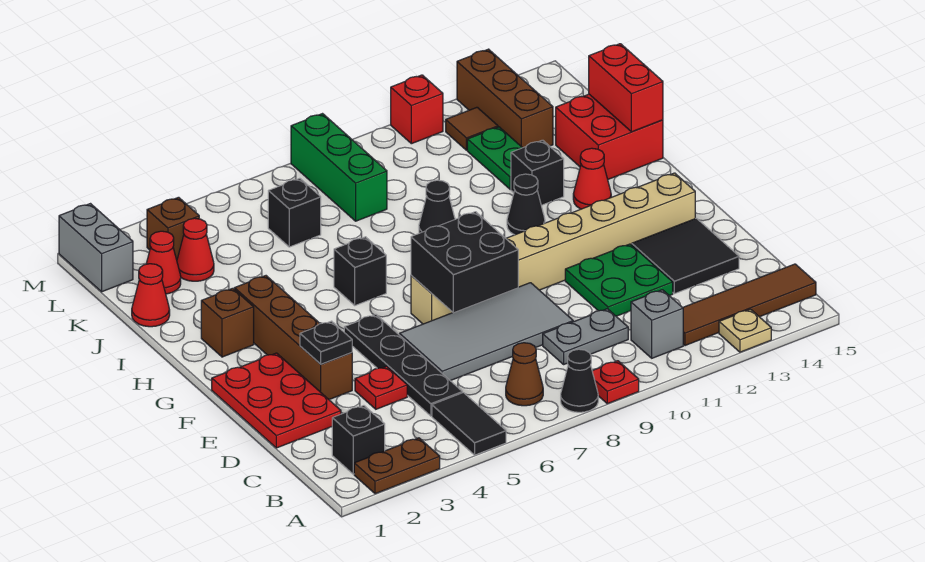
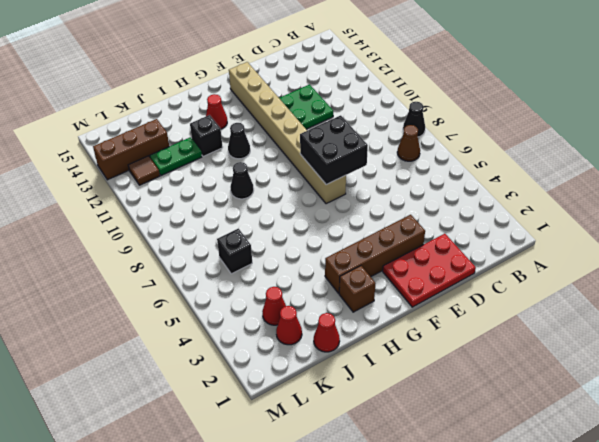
none -> brown plate A2:A3 level 1
none -> black tile A5:B5 level 1
none -> red plate A9 level 1
none -> tan plate A13 level 1

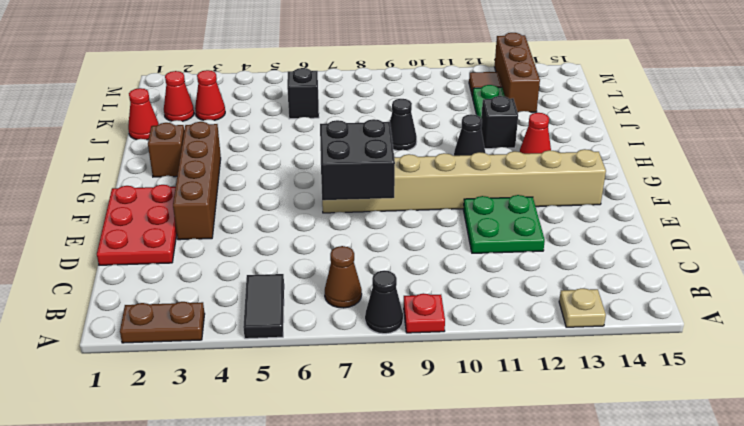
none -> black brick B2 level 1
none -> grey brick B11 level 1
none -> brown tile B12:B15 level 1
none -> black plate C5:F5 level 1

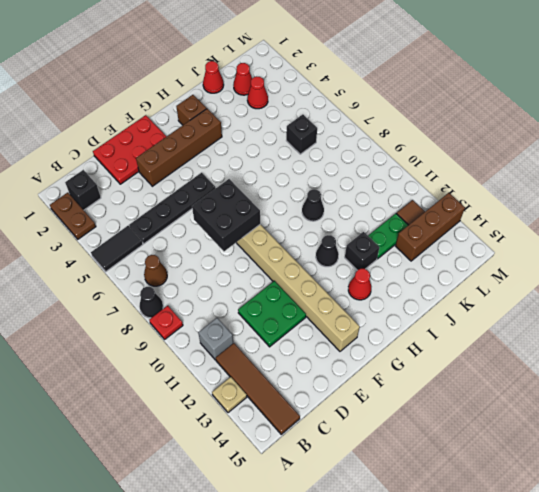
none -> grey plate C9:C10 level 1
none -> red plate D4 level 1
none -> grey tile D6:E9 level 1
none -> black tile D13:E14 level 1

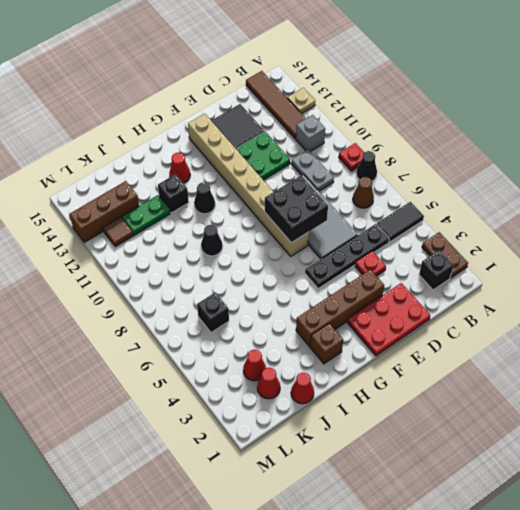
none -> black brick H6 level 1
none -> red brick I14:J15 level 1
none -> green brick K8:M8 level 1
none -> grey brick L1:M1 level 1

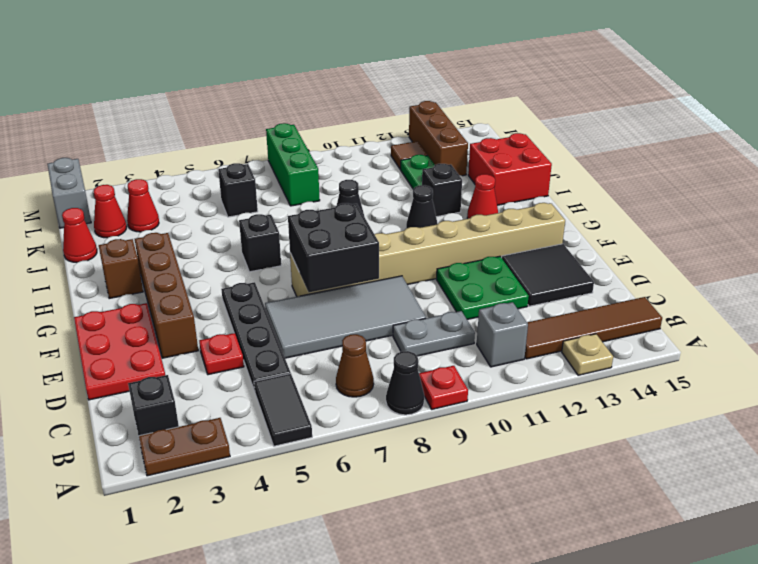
none -> brown brick L3 level 1
none -> red brick M11 level 1
none -> black plate E3 level 2
none -> red brick I15:J15 level 2

